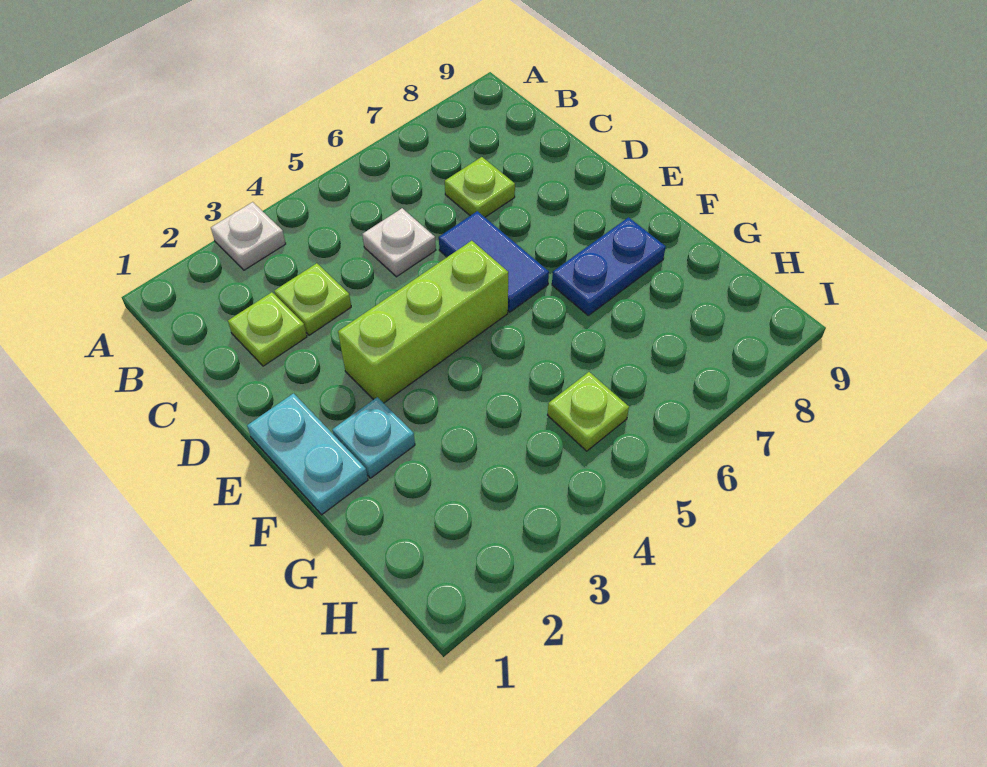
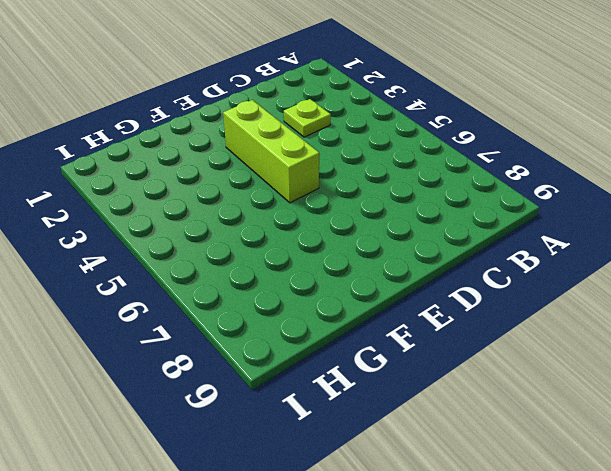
none -> white plate A3 level 1
none -> lime plate C2 level 1

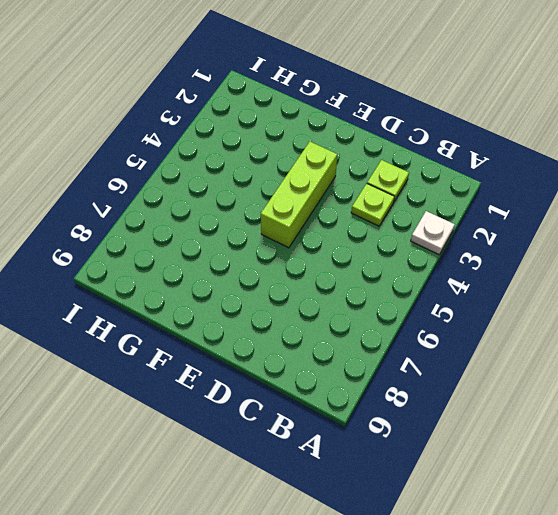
none -> white plate C5 level 1
none -> lime plate C7 level 1

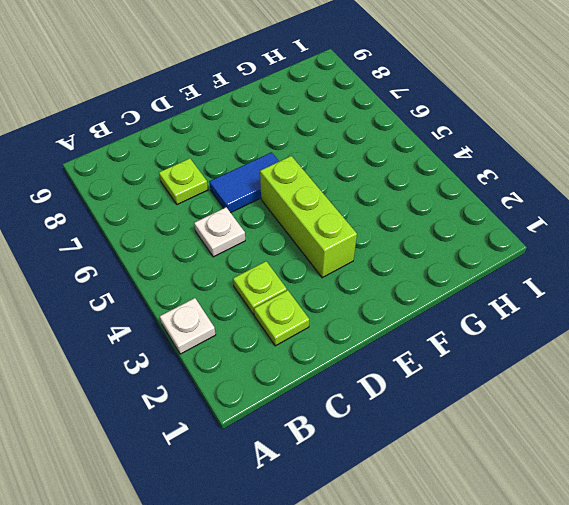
none -> cyan plate E1:F1 level 1
none -> cyan plate F2 level 1

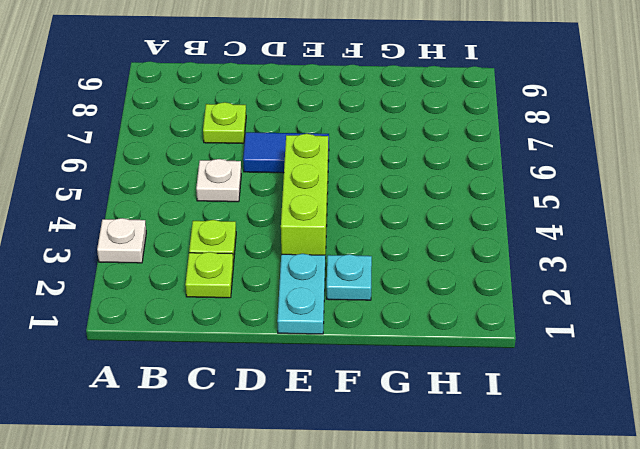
cyan plate E1:E2 level 1 -> cyan plate E1:F1 level 1
none -> blue plate F7:F8 level 1
none -> lime plate H5 level 1

